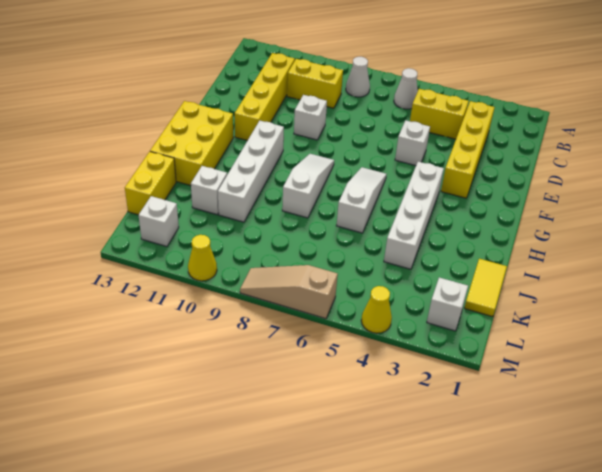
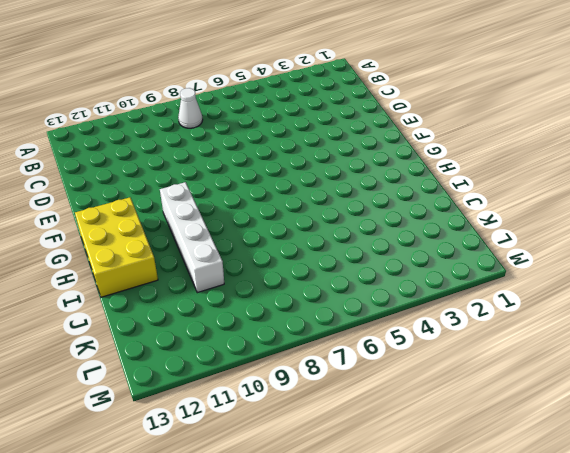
none -> white cone B6 level 1
none -> yellow brick C3:F3 level 1
none -> yellow brick C4:C5 level 1

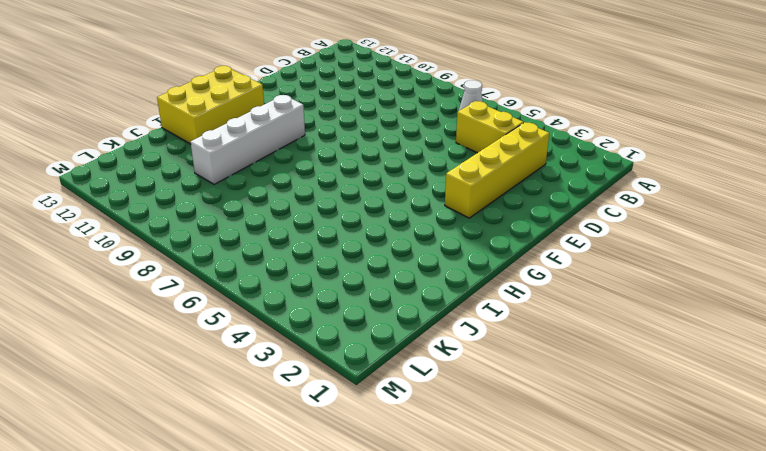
none -> white cone B8 level 1
none -> yellow brick C9:C10 level 1
none -> yellow brick C11:F11 level 1

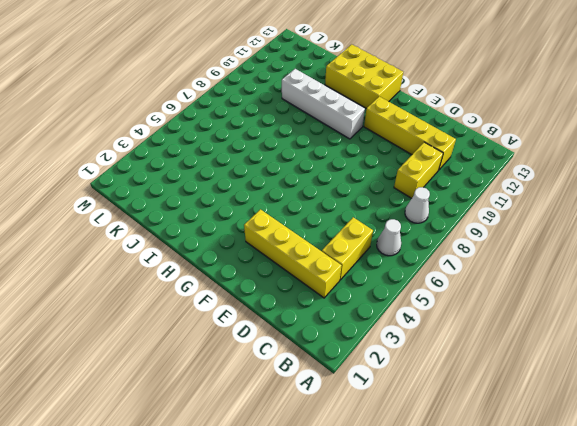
none -> white brick E5 level 1
none -> white brick E9 level 1
none -> white brick G4:J4 level 1

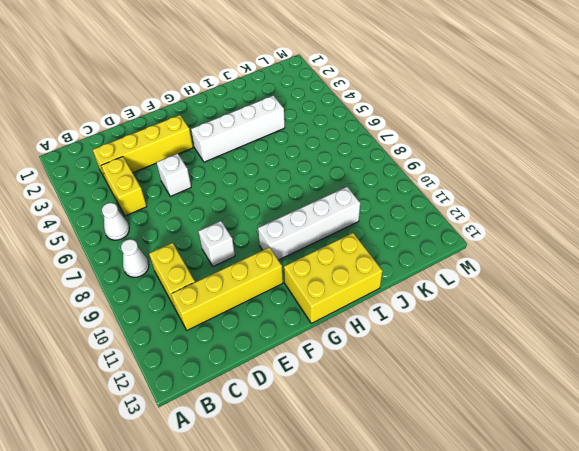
none -> white slope G6:I6 level 1 top I
none -> white slope G8:I8 level 1 top I
none -> yellow tile J1:K1 level 1

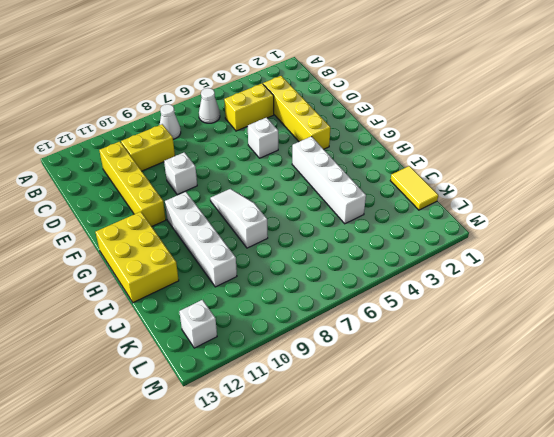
none -> white slope G6:I6 level 1 top I
none -> white brick J11 level 1
none -> yellow brick J13:K13 level 1

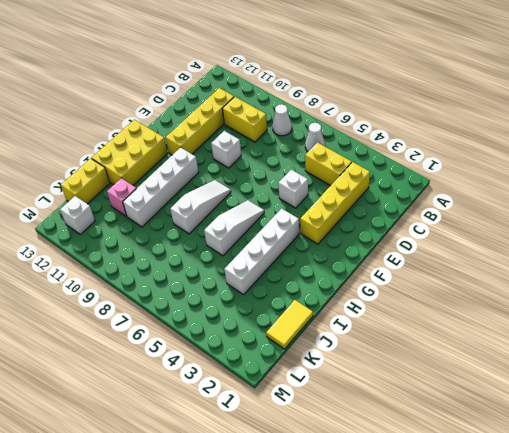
pink brick J11 level 1 -> white brick J11 level 1
none -> white brick L2 level 1
none -> yellow cone M4 level 1
none -> tan slope M6:M8 level 1 top 6

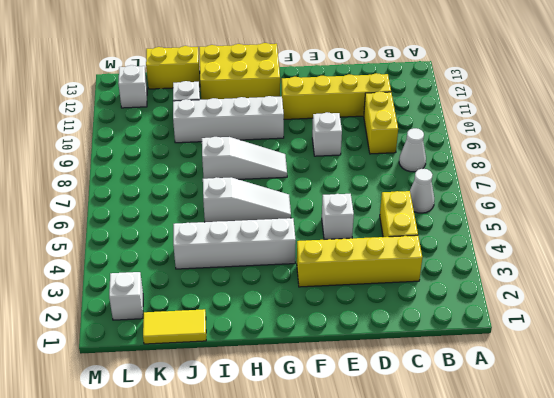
none -> yellow cone M4 level 1
none -> tan slope M6:M8 level 1 top 6
none -> yellow cone M10 level 1

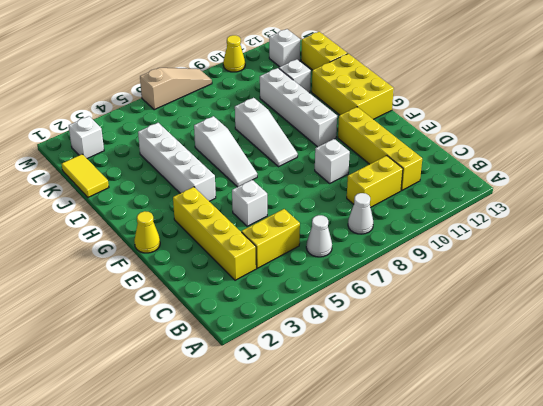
yellow cone F1 level 1 -> yellow cone M4 level 1

